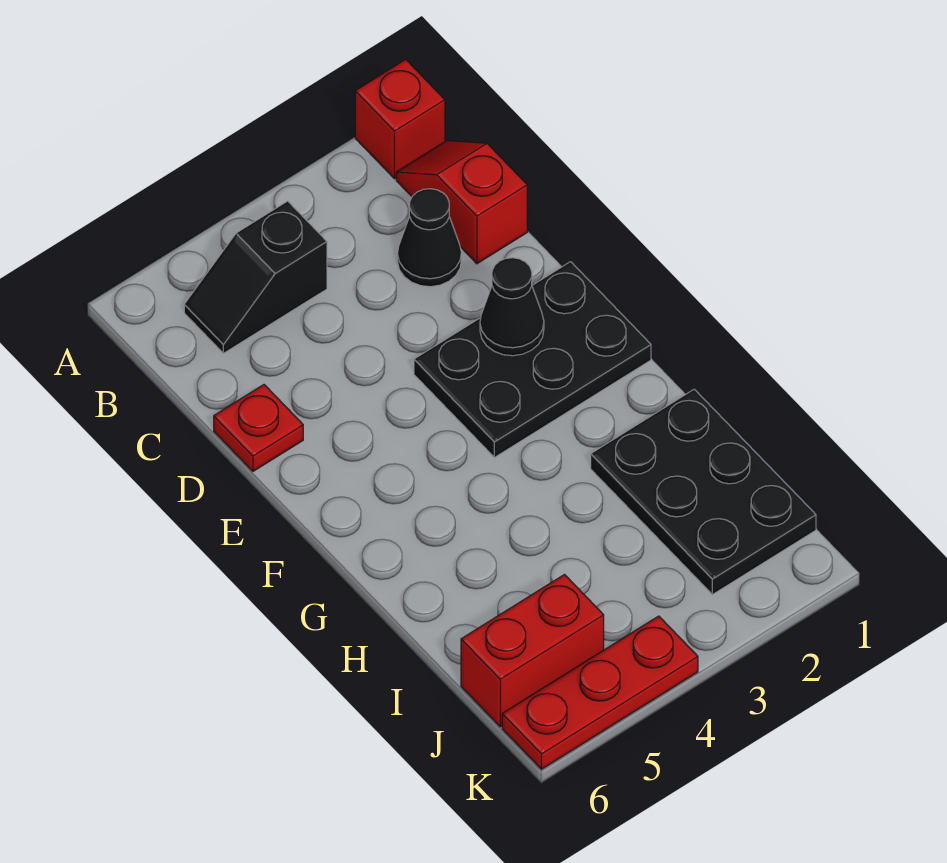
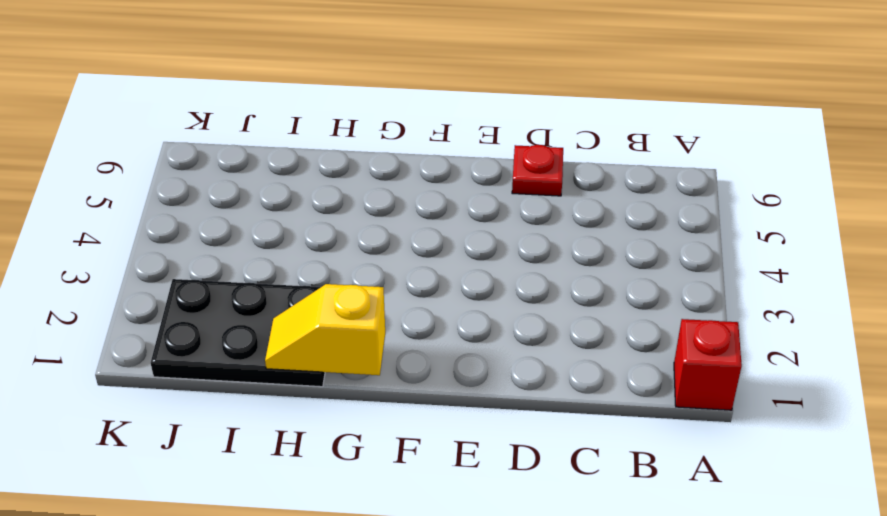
yellow slope G1:H1 level 2 top G -> none
none -> red slope B1:C1 level 1 top C
none -> black slope B4:B5 level 1 top 4

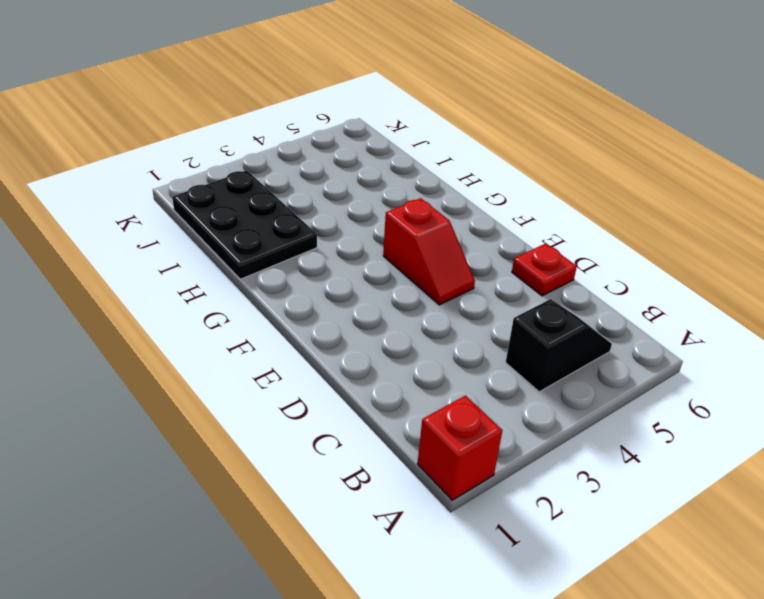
red slope E4:F4 level 1 top F -> red slope B1:C1 level 1 top C
none -> black cone C2 level 1
none -> black plate E1:F3 level 1

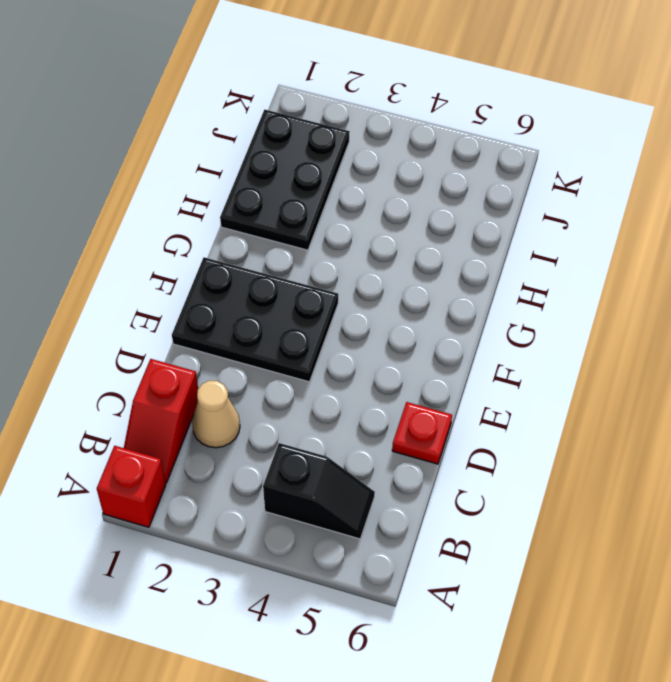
tan cone C2 level 1 -> black cone C2 level 1
none -> red brick J5:J6 level 1
none -> red plate K4:K6 level 1

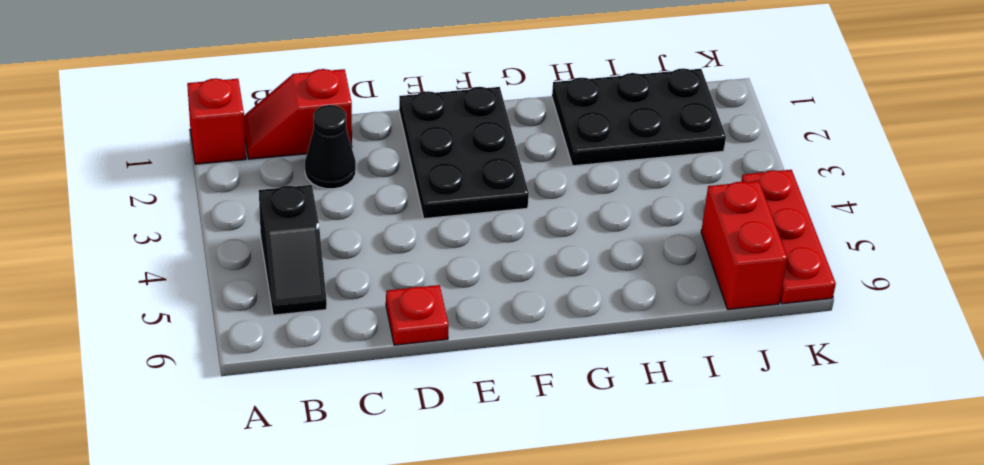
none -> black cone E2 level 2

